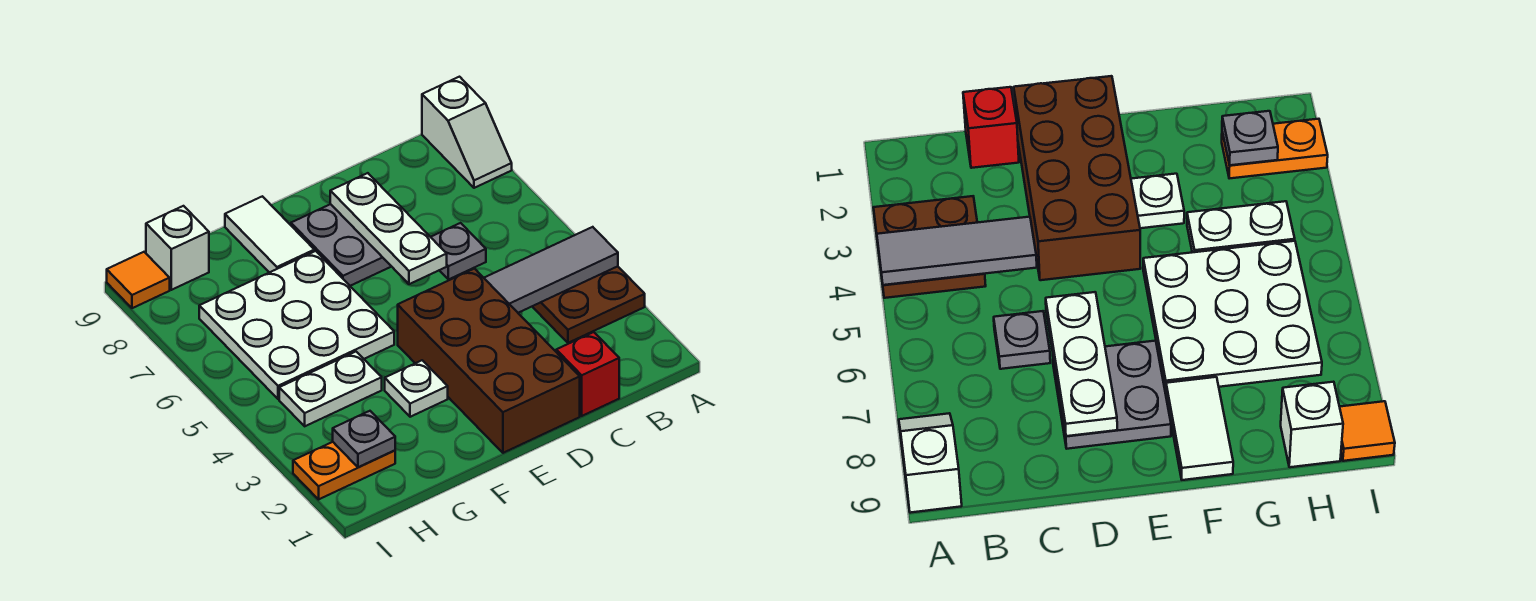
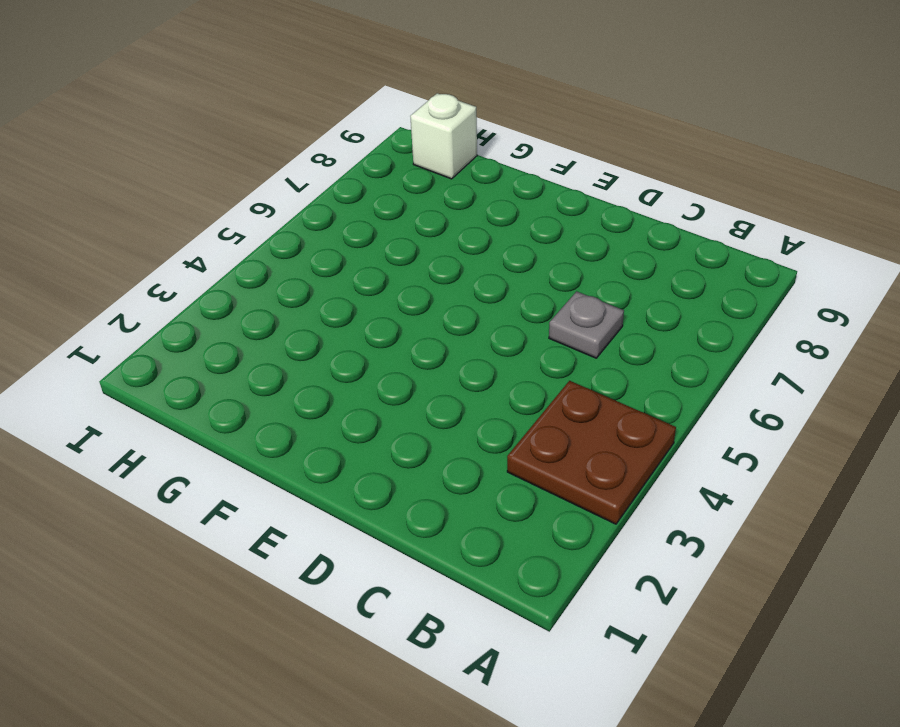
none -> white slope A8:A9 level 1 top 9
none -> red brick C1 level 1
none -> brown brick D1:E4 level 1

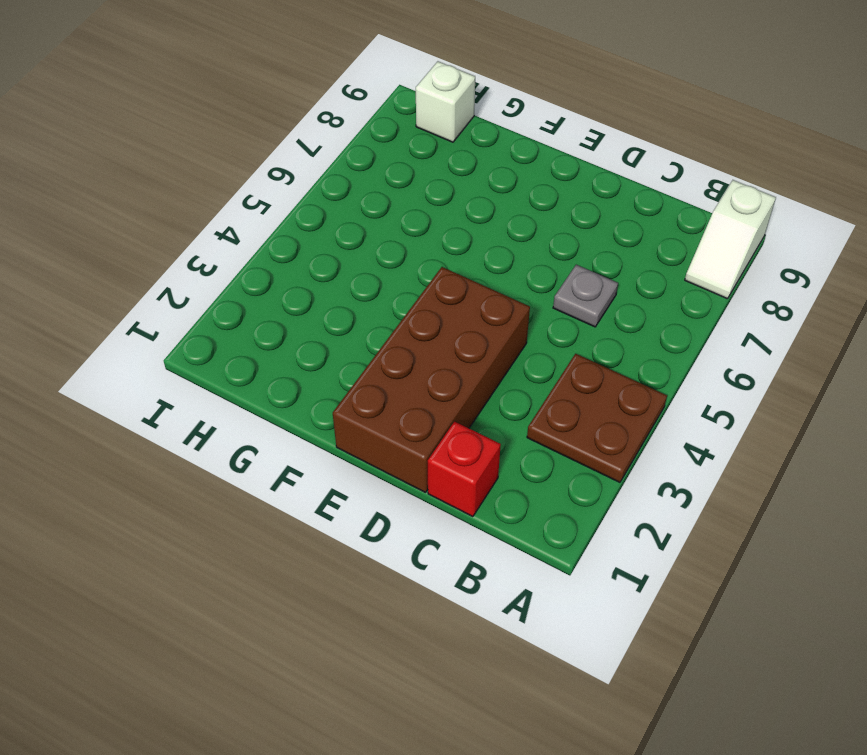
none -> grey plate D7:E8 level 1
none -> white plate F3 level 1
none -> white plate F5:H7 level 1

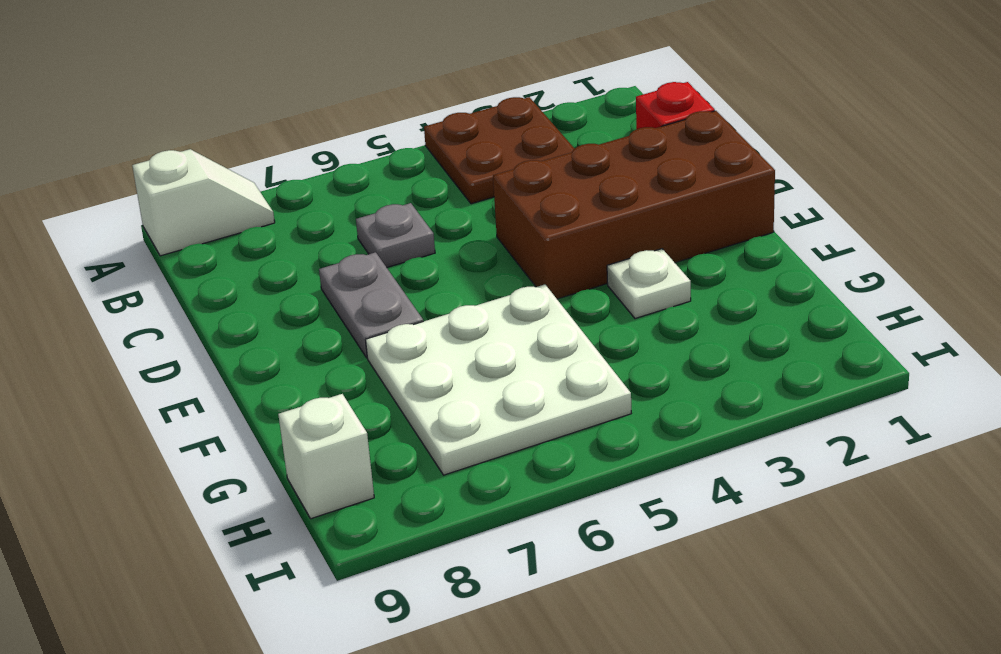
grey plate D7:E7 level 1 -> grey plate D7:E8 level 1
none -> white tile F8:F9 level 1
none -> white plate G4:H4 level 1
none -> orange plate H2:I2 level 1

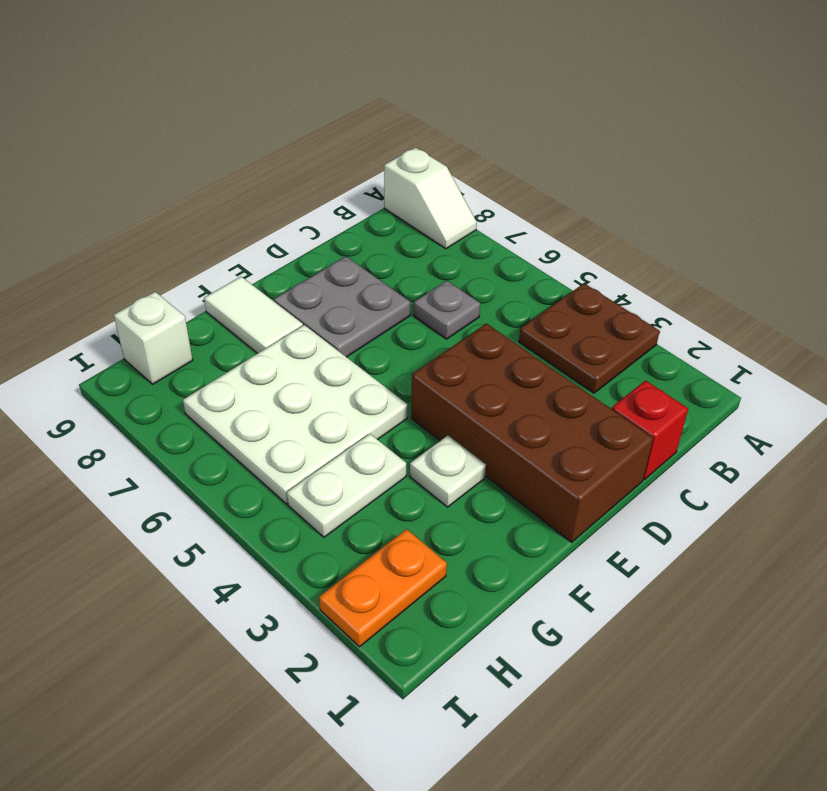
none -> orange tile I9 level 1
none -> grey tile A4:C4 level 2
none -> white plate D6:D8 level 2

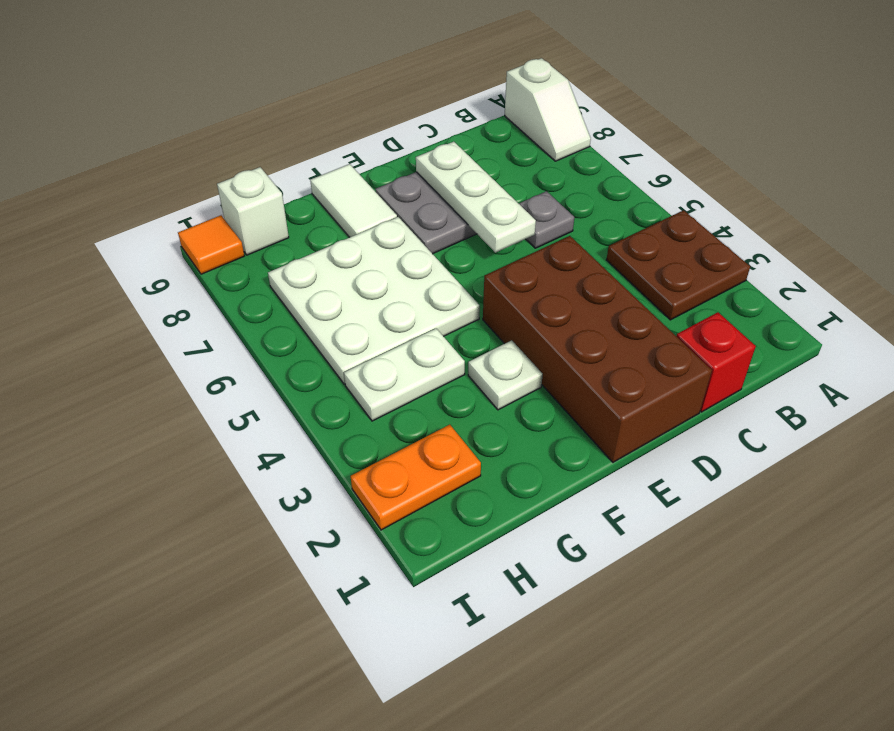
none -> grey tile A4:C4 level 2
none -> grey plate H2 level 2

